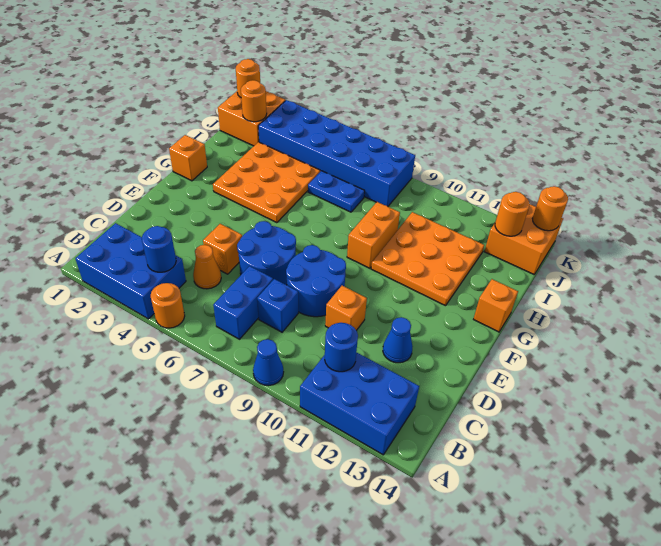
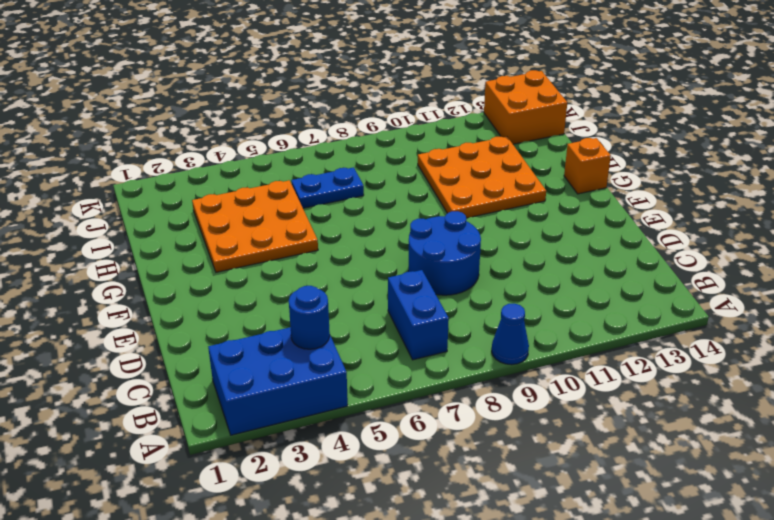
none -> orange round brick A5 level 1
none -> blue brick A11:B13 level 1
none -> orange cone C5 level 1

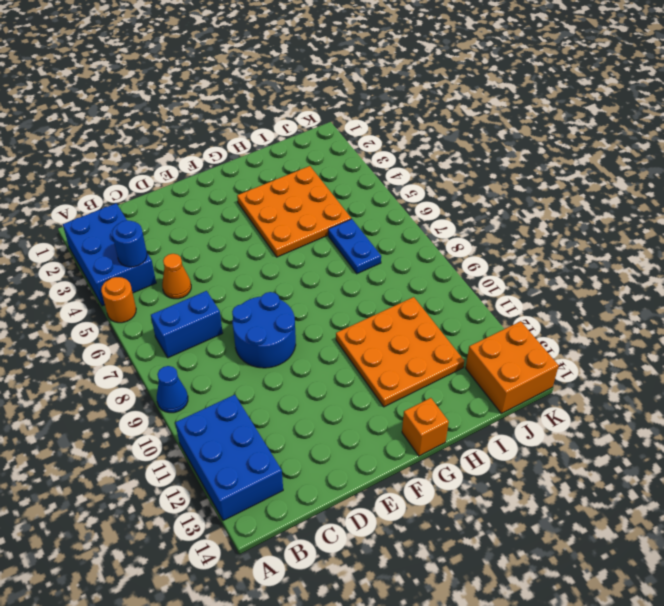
none -> blue brick C8 level 1
none -> orange brick D5 level 1
none -> blue round brick D6:E7 level 1

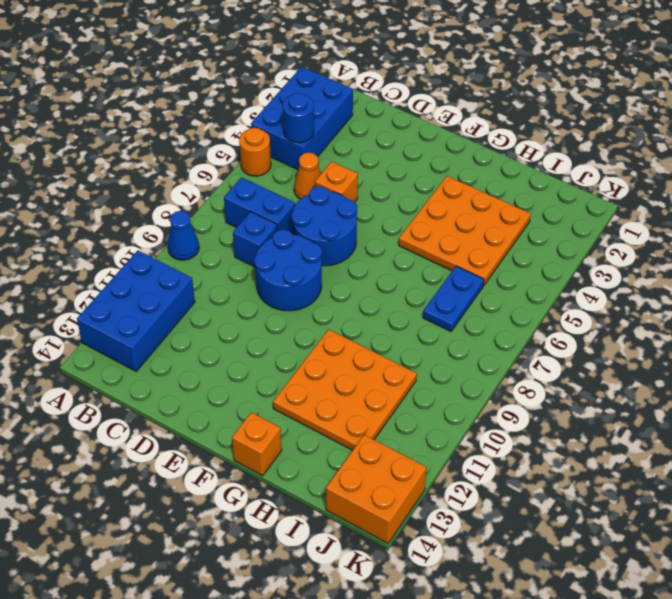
none -> orange brick D10 level 1
none -> blue cone D12 level 1
none -> orange brick G1 level 1

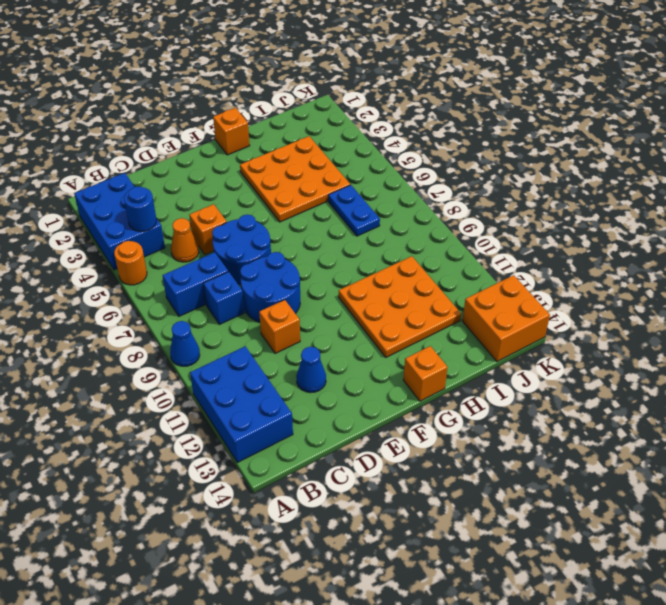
none -> orange brick G9:H9 level 1
none -> orange brick J1:K2 level 1
none -> blue brick J3:K8 level 1

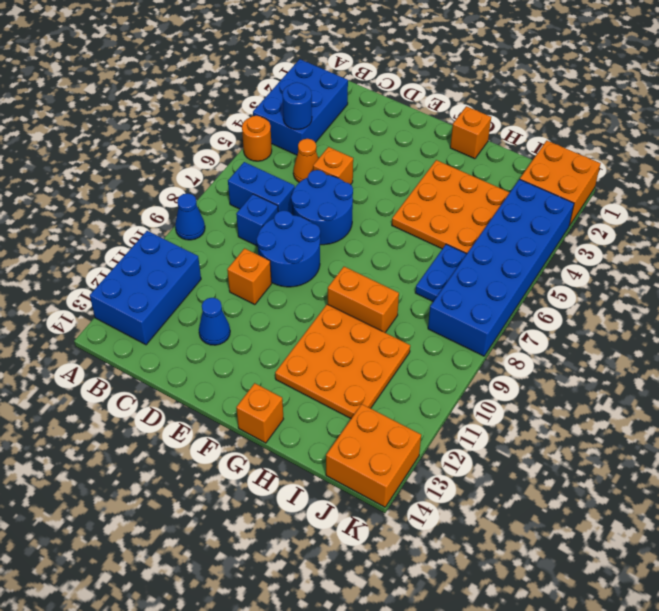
none -> blue round brick B11 level 2
none -> orange round brick J2 level 2
none -> orange round brick J13 level 2

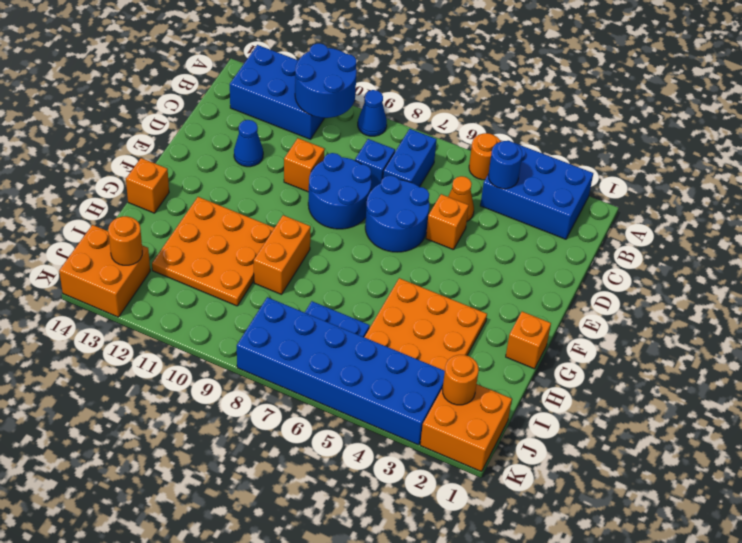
blue round brick A10:B11 level 2 -> blue round brick B11 level 2
none -> orange round brick K1 level 2
none -> orange round brick K14 level 2

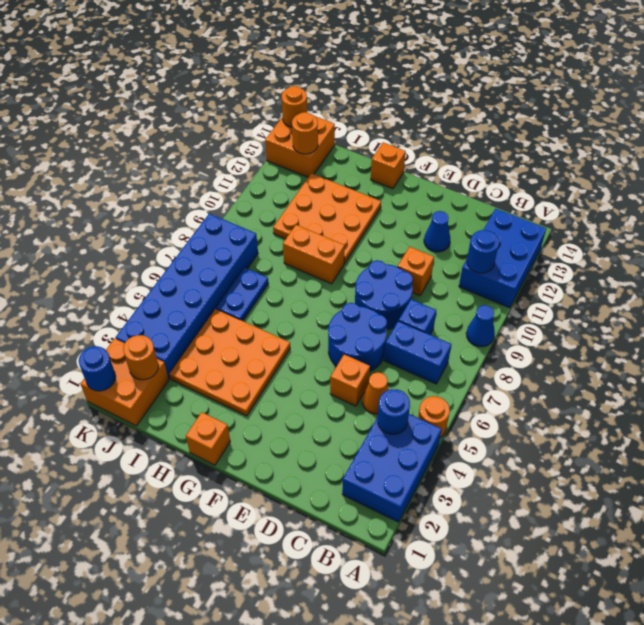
blue round brick K1 level 2 -> orange round brick K1 level 2

